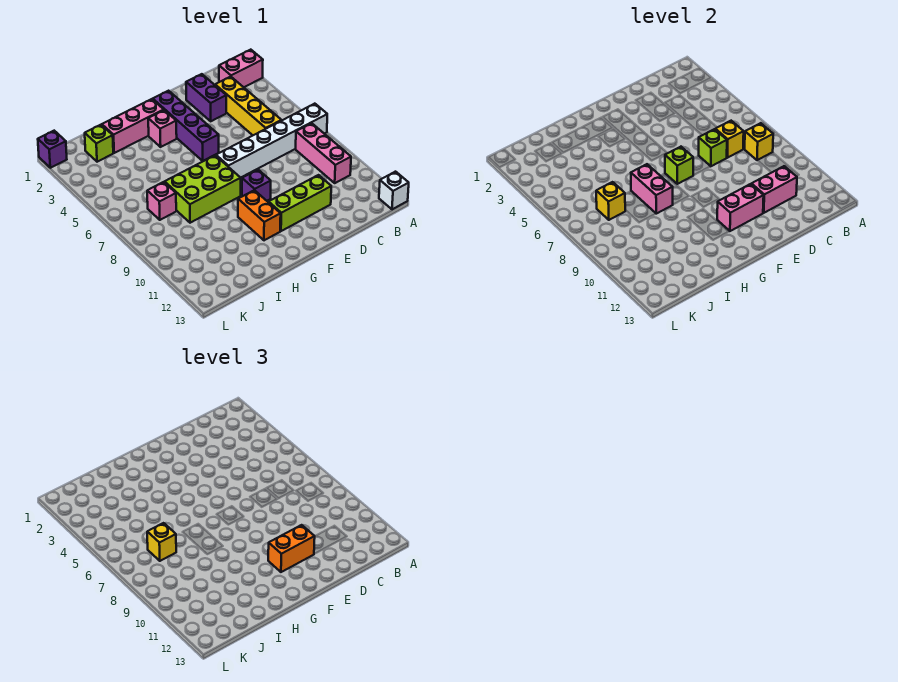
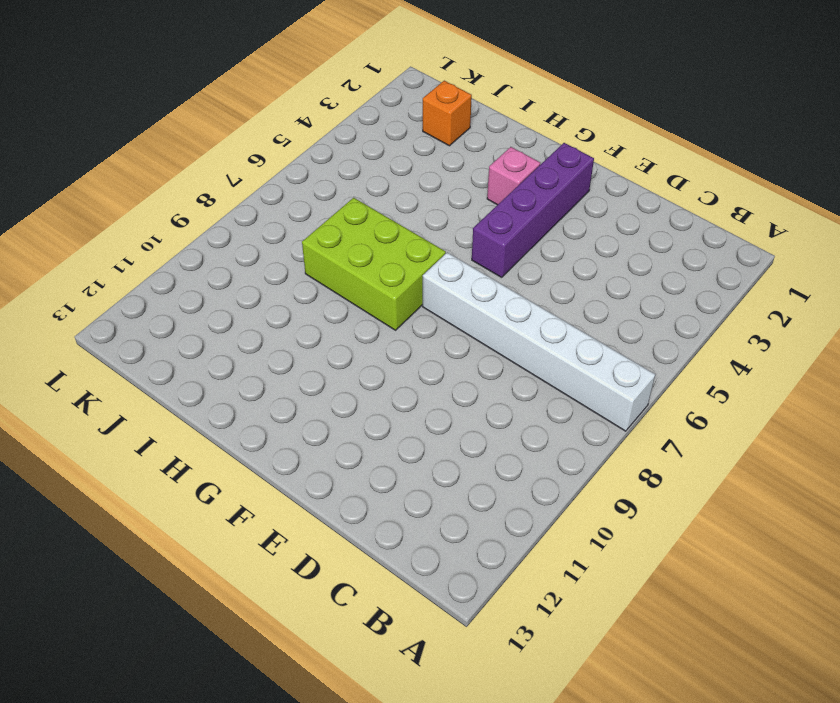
orange brick J2 level 1 -> lime brick J2 level 1
none -> pink brick A2:B2 level 1
none -> white brick A13 level 1
none -> pink brick B8:B10 level 1

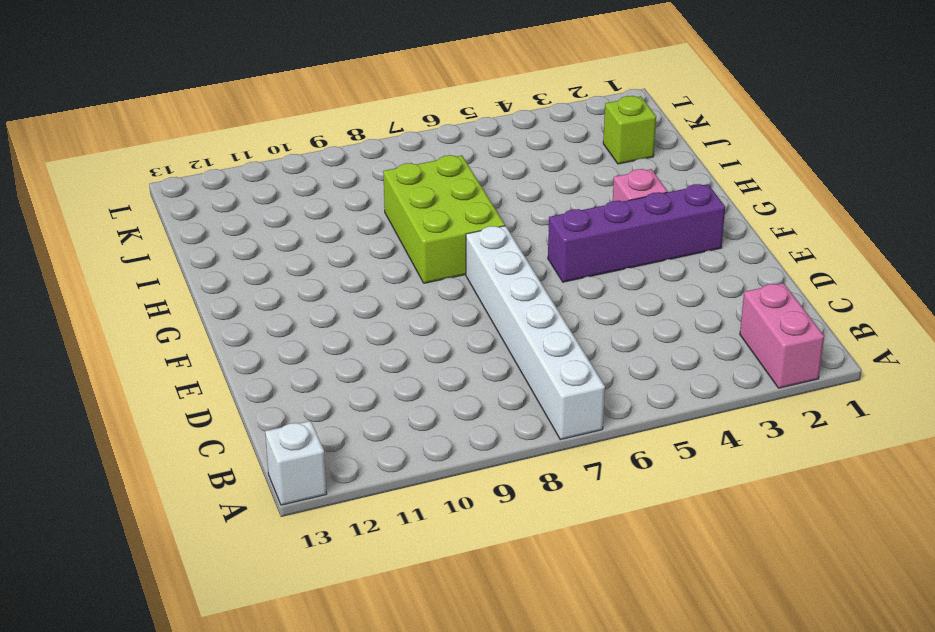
none -> pink brick B8:B10 level 1
none -> yellow brick C3:C6 level 1
none -> purple brick D2:D3 level 1

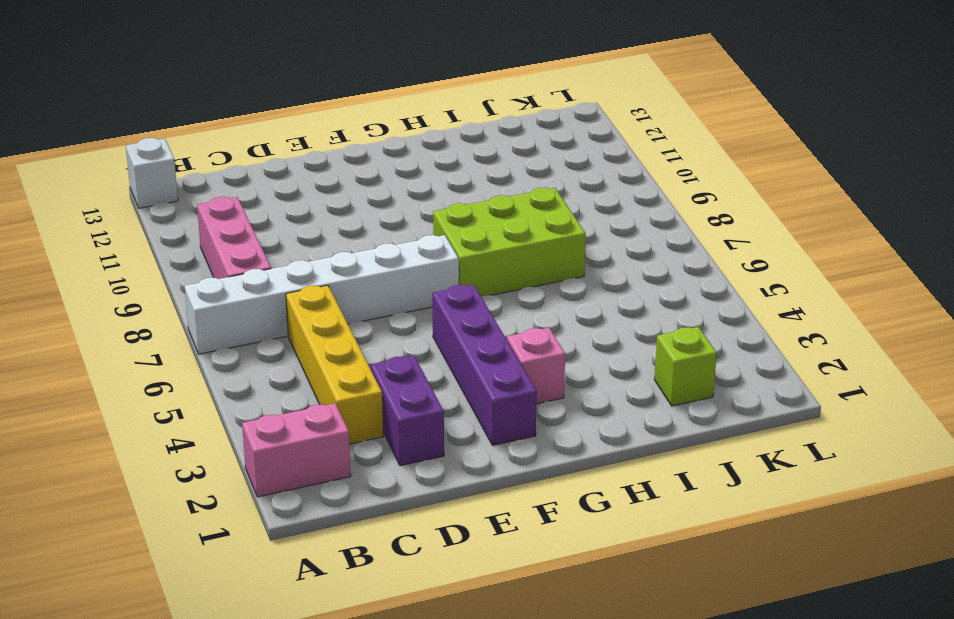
none -> lime brick D11:F11 level 1
none -> purple brick F9 level 1
none -> pink brick G2:I2 level 1

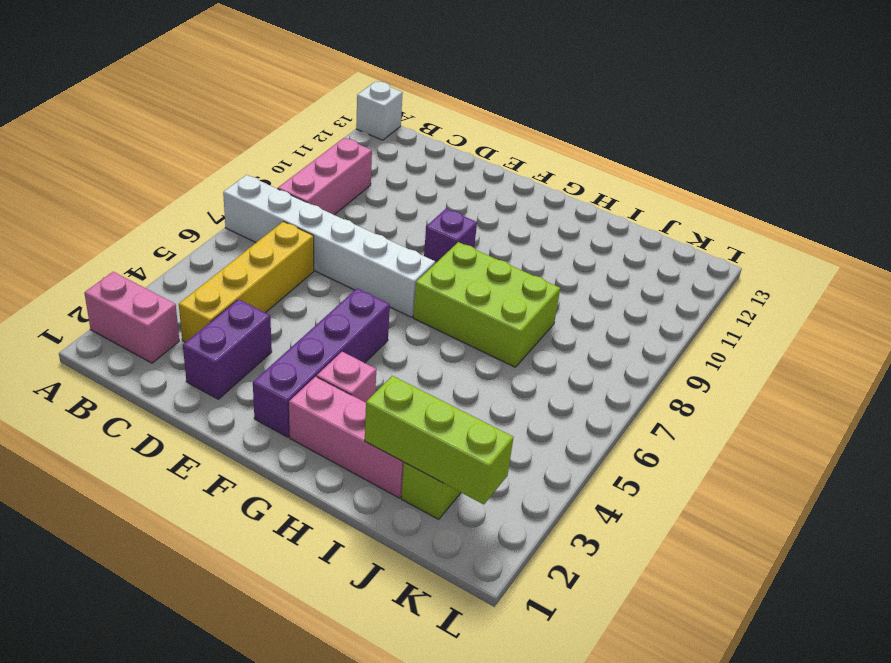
lime brick I2:K2 level 2 -> lime brick D11:F11 level 1
none -> orange brick G10:G11 level 1
none -> pink brick J7 level 1
none -> purple brick L1 level 1

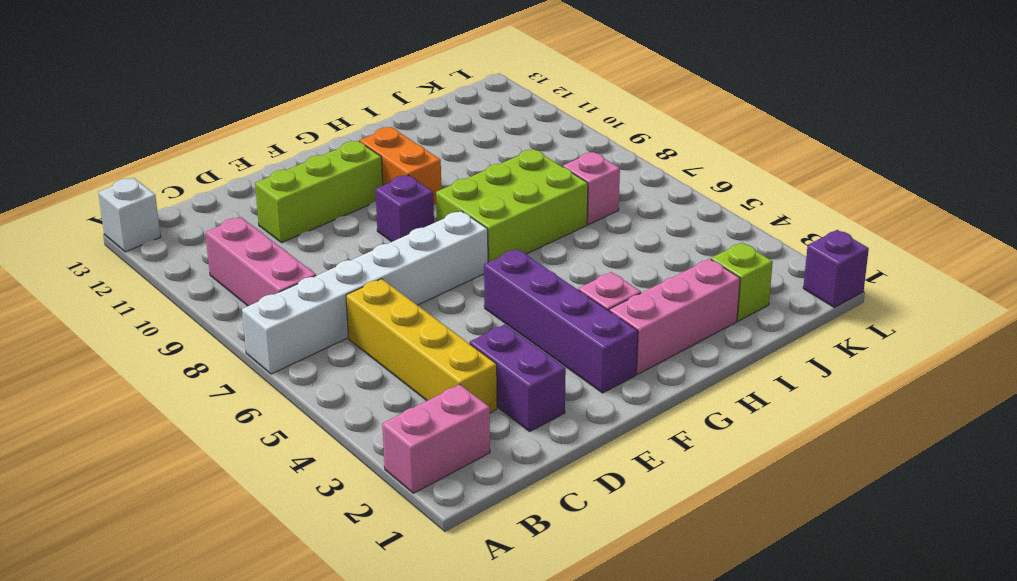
none -> yellow brick B8 level 2
none -> yellow brick C7 level 2
none -> pink brick C11:D11 level 2

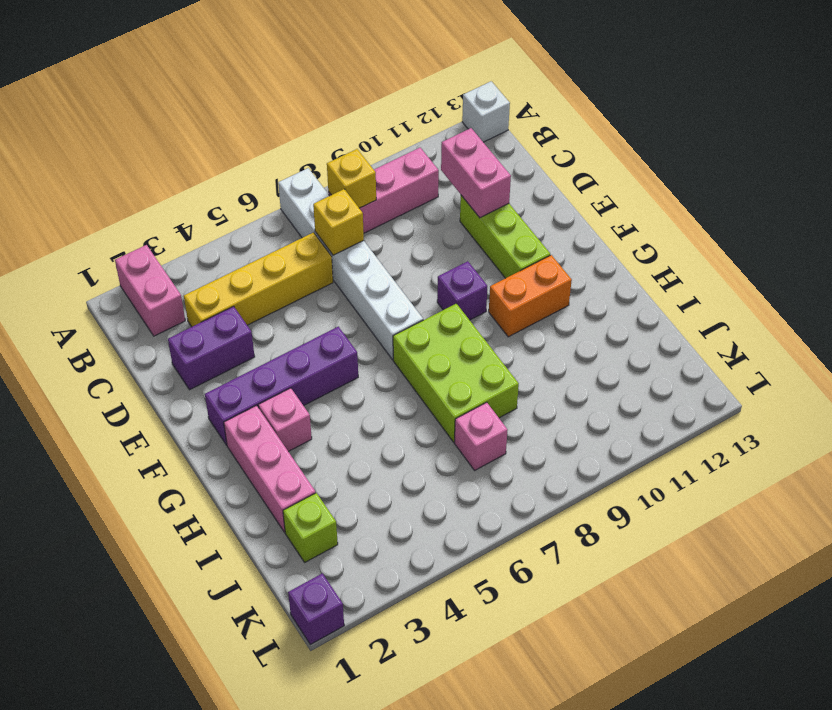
none -> lime brick D7 level 2
none -> pink brick E11:F11 level 2
none -> lime brick F7 level 2

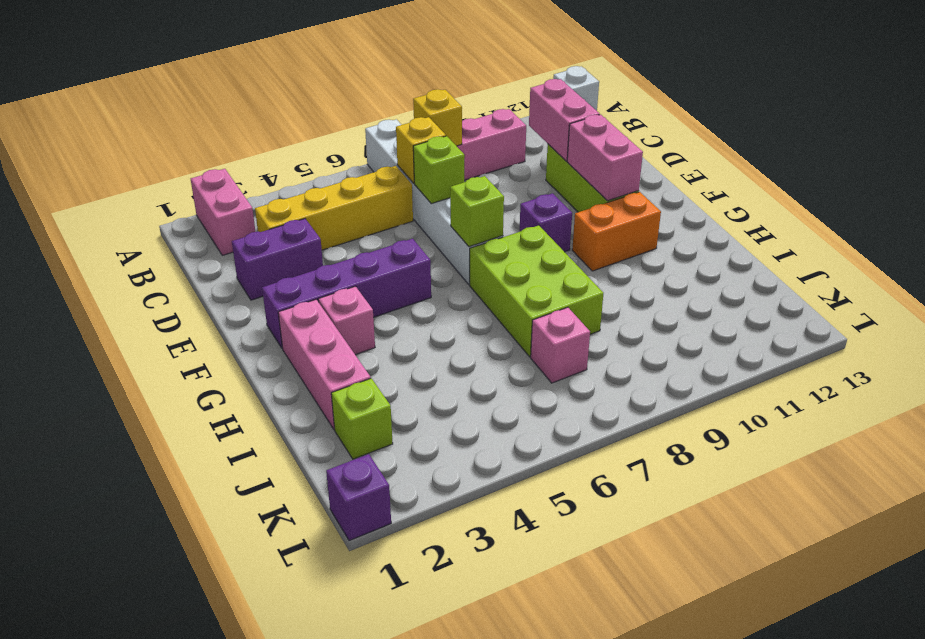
none -> pink brick H7:H8 level 2
none -> yellow brick J7 level 2
none -> orange brick E11:F11 level 3

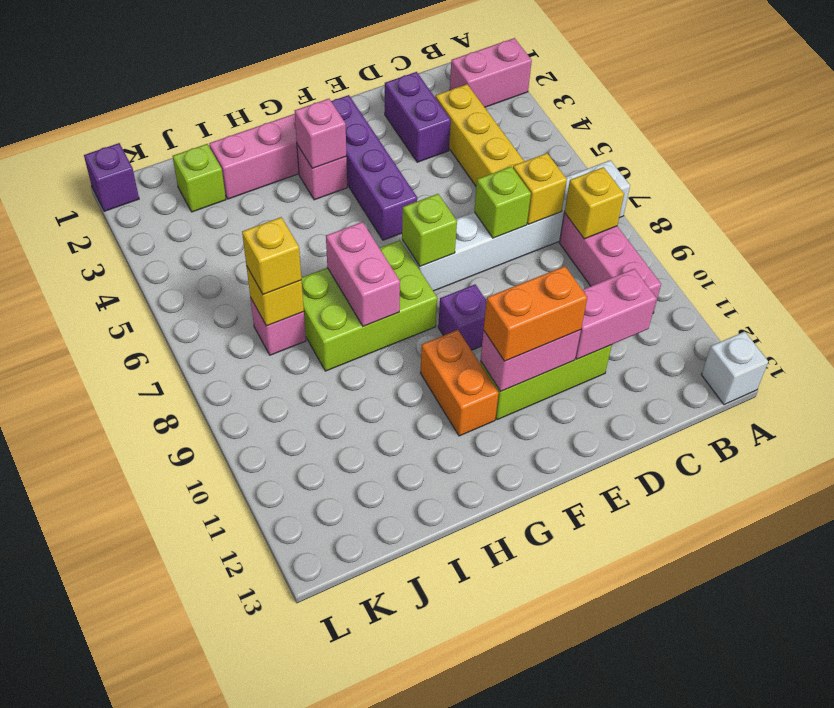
pink brick G3 level 2 -> none

